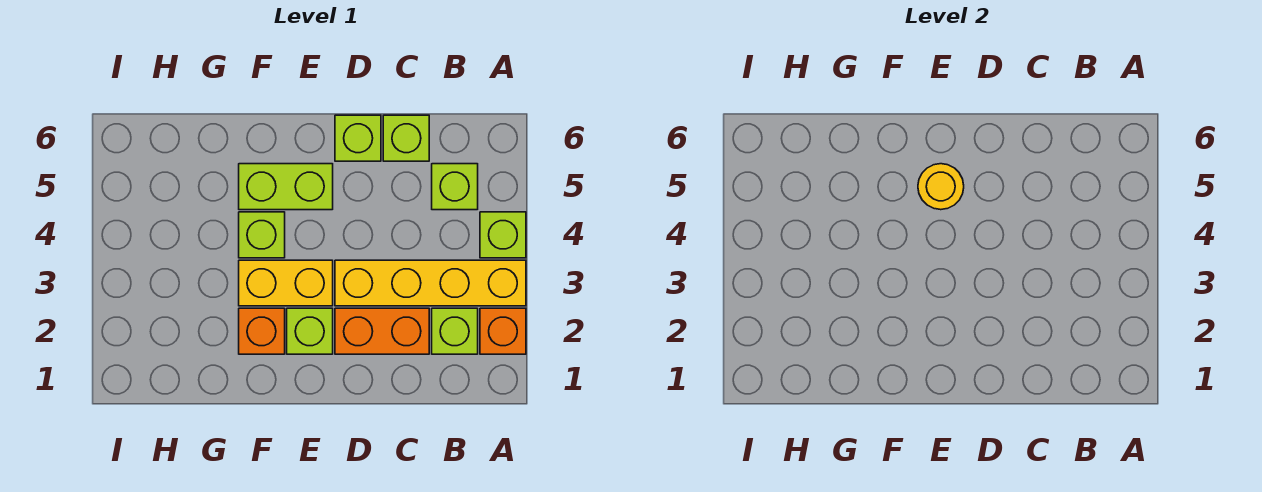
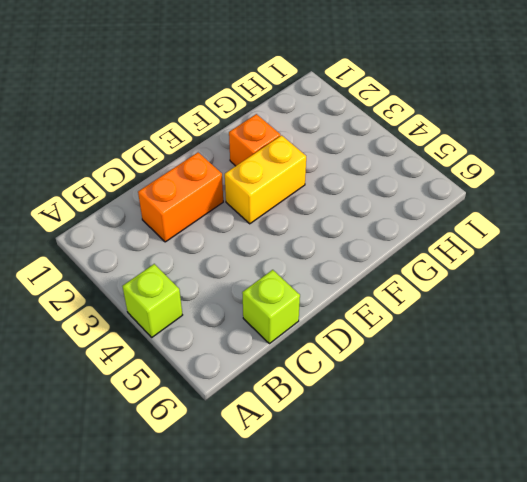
none -> orange brick A2 level 1
none -> yellow brick A3:D3 level 1
none -> lime brick B2 level 1

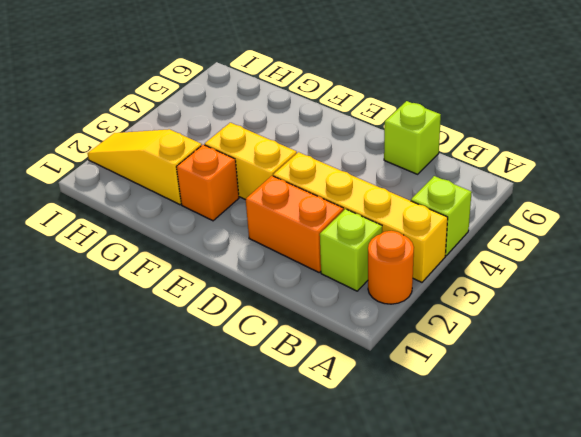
orange round brick A2 level 1 -> orange brick A2 level 1
yellow slope G2:I2 level 1 top G -> none
none -> lime brick B5 level 1
none -> lime brick D6 level 1
none -> lime brick E2 level 1

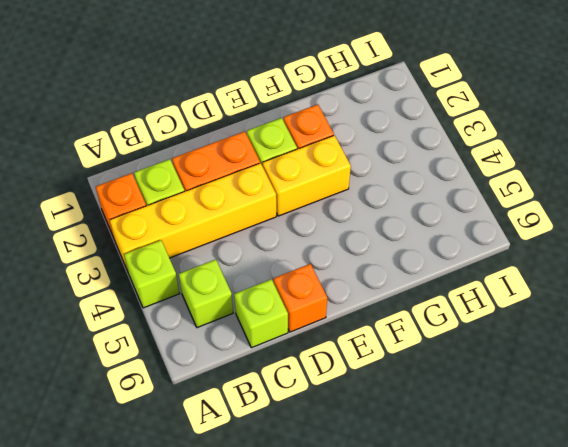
orange brick D6 level 1 -> lime brick D6 level 1
none -> lime brick E5:F5 level 1
none -> lime brick F4 level 1
none -> yellow round brick E5 level 2

